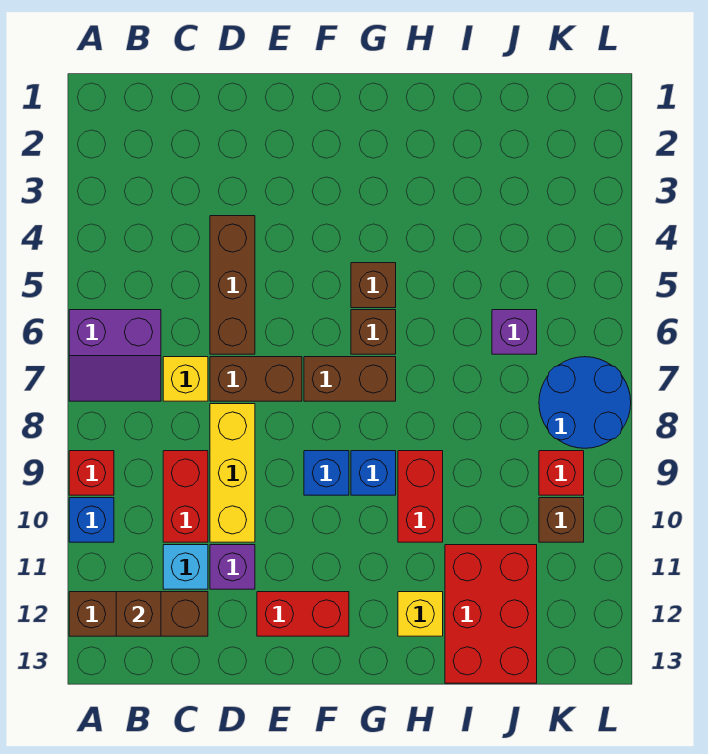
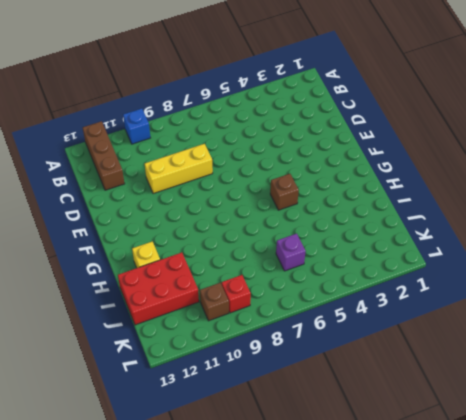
none -> purple slope A6:B7 level 1 top 6
none -> red brick A9 level 1
none -> yellow brick C7 level 1

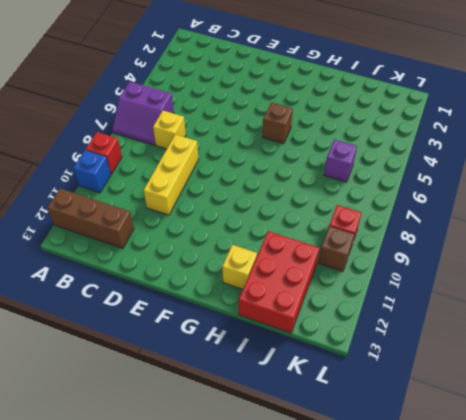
none -> red brick C9:C10 level 1
none -> cyan brick C11 level 1
none -> brown brick D4:D6 level 1

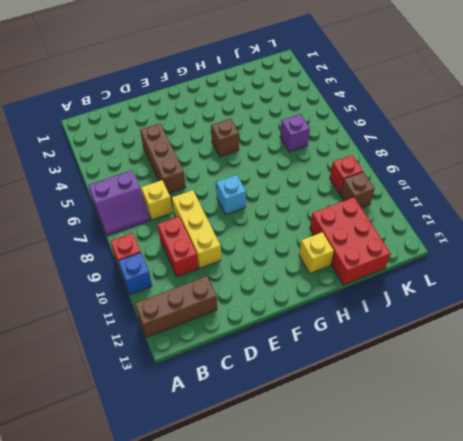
cyan brick F8 level 1 -> cyan brick C11 level 1
none -> brown brick D7:E7 level 1
none -> purple brick D11 level 1
none -> red brick E12:F12 level 1

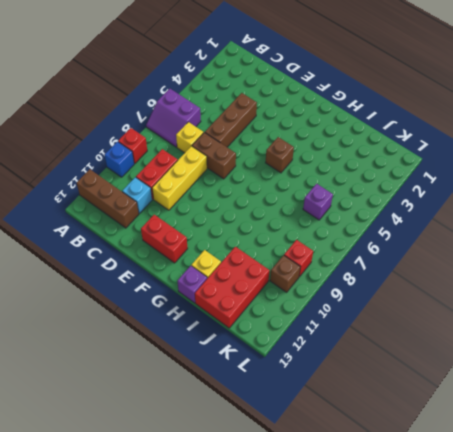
purple brick H13 level 1 -> purple brick D11 level 1
none -> brown brick F7:G7 level 1
none -> blue brick F9 level 1
none -> brown brick G6 level 1

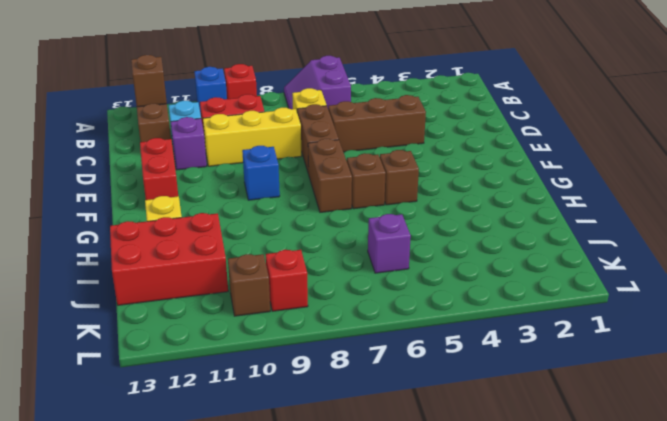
none -> blue brick G9 level 1
none -> red brick H9:H10 level 1
none -> blue round brick K7:L8 level 1

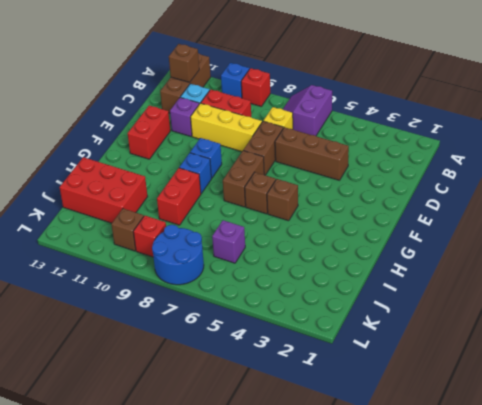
red brick H9:I9 level 1 -> red brick H9:H10 level 1
none -> yellow brick H12 level 1

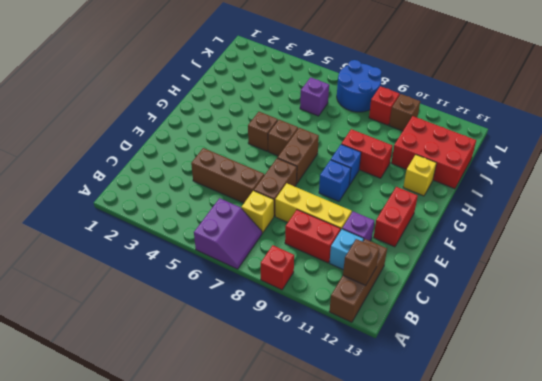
none -> blue brick A10 level 1

